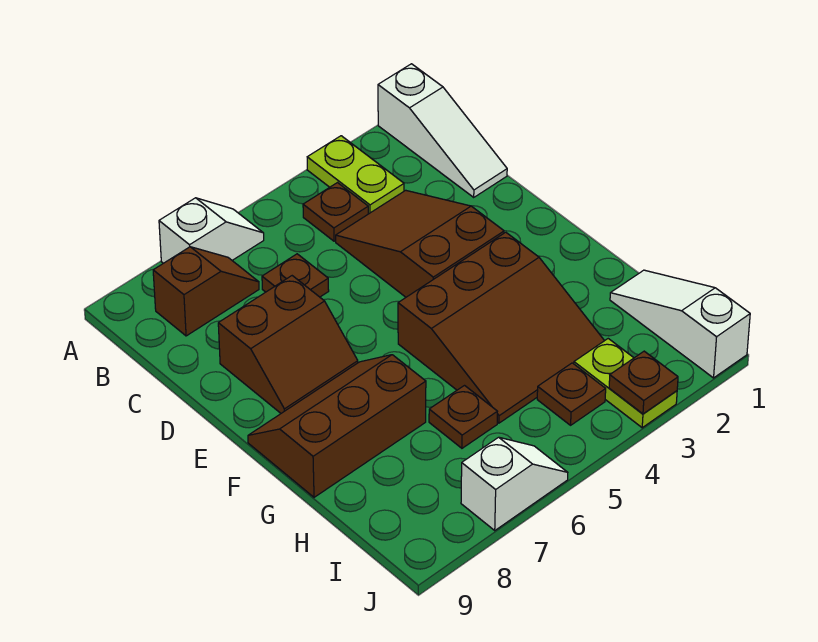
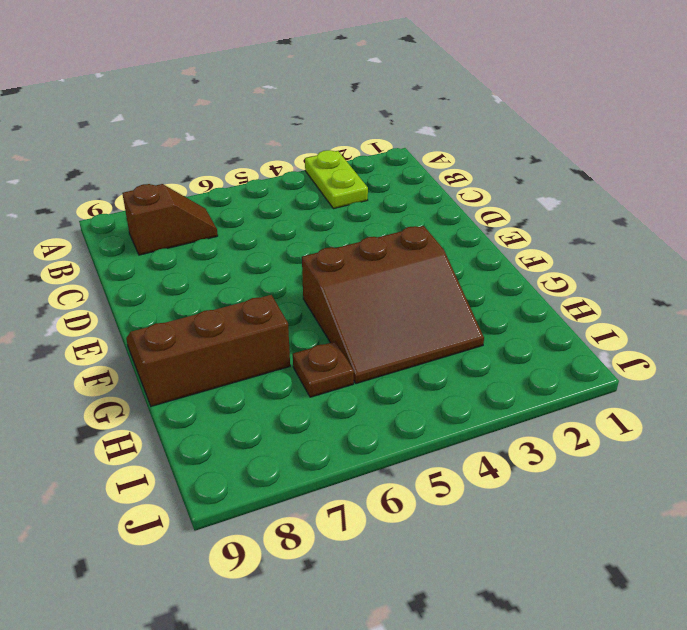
none -> white slope A1:C1 level 1 top A
none -> white slope A6:A7 level 1 top 7
none -> brown plate B4 level 1

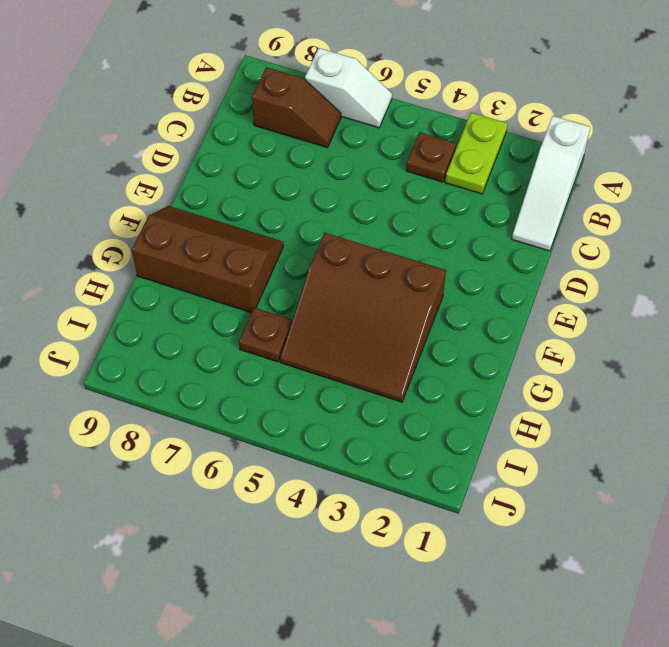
none -> brown slope C3:E4 level 1 top E
none -> brown plate C6 level 1
none -> brown slope D7:E8 level 1 top D

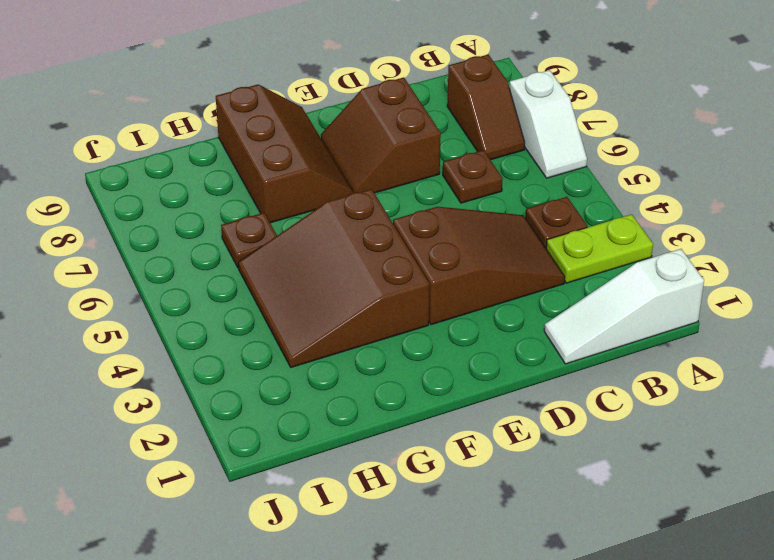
none -> white slope H1:J1 level 1 top J
none -> lime plate I3:J3 level 1
none -> brown plate I4 level 1

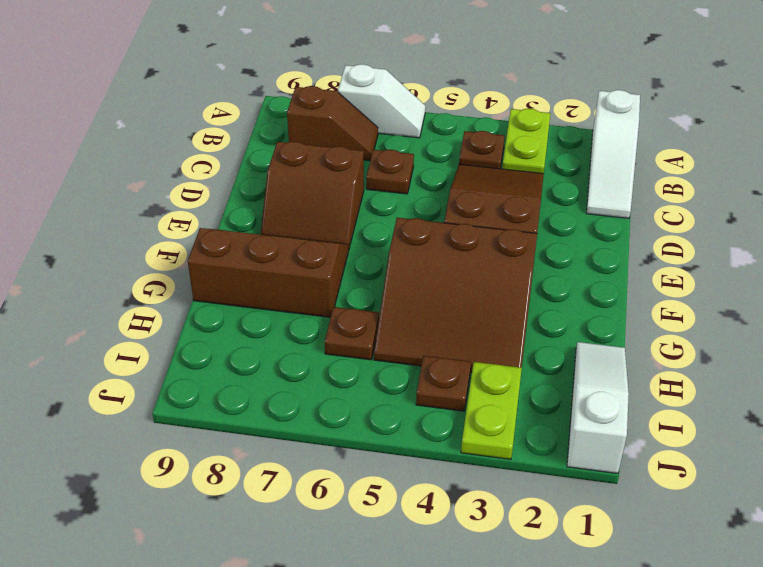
none -> white slope J6:J7 level 1 top 7
none -> brown plate J3 level 2

